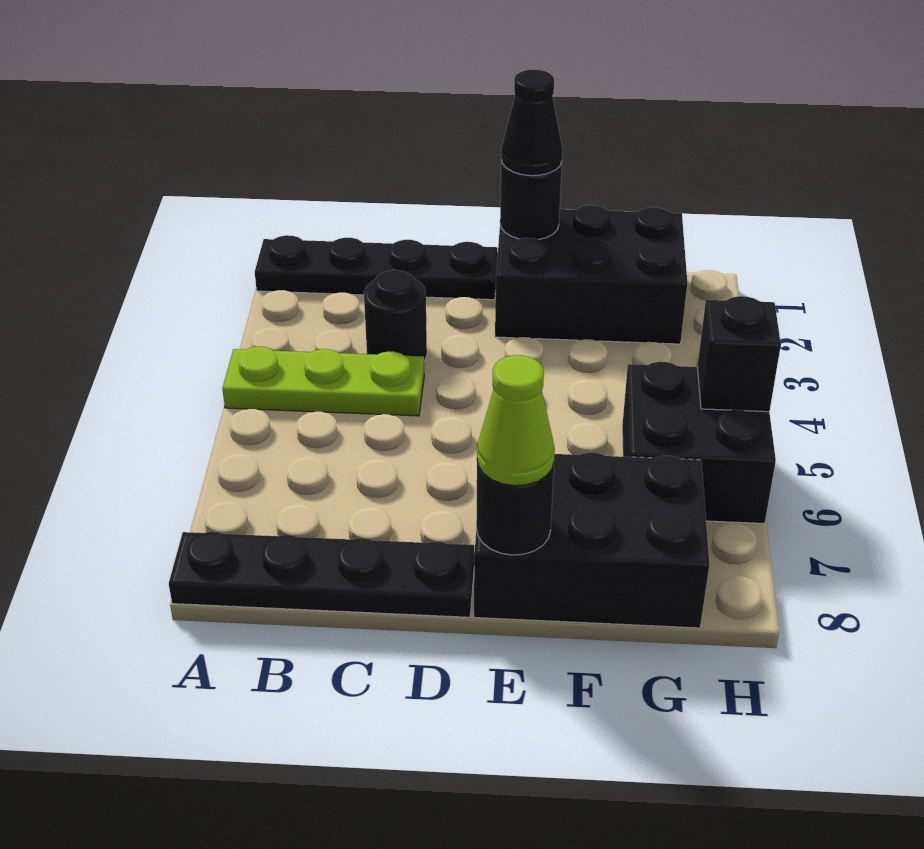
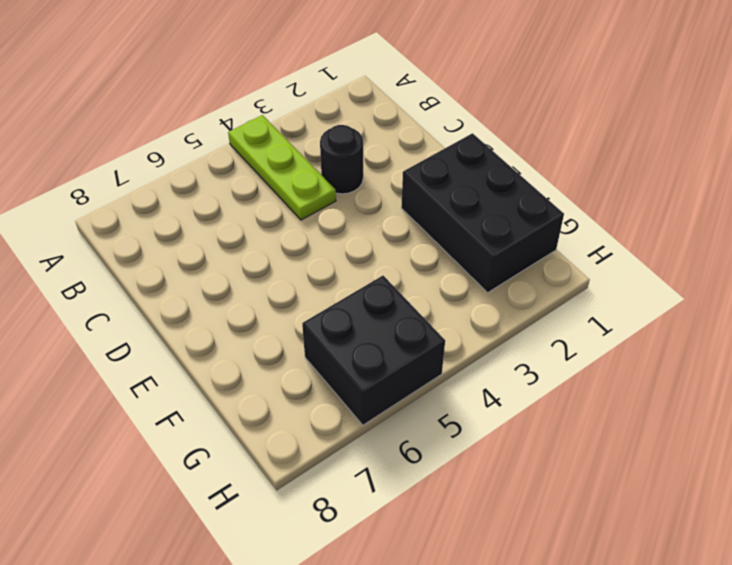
none -> black plate A1:D1 level 1
none -> black plate A8:D8 level 1
none -> black brick E7:G8 level 1

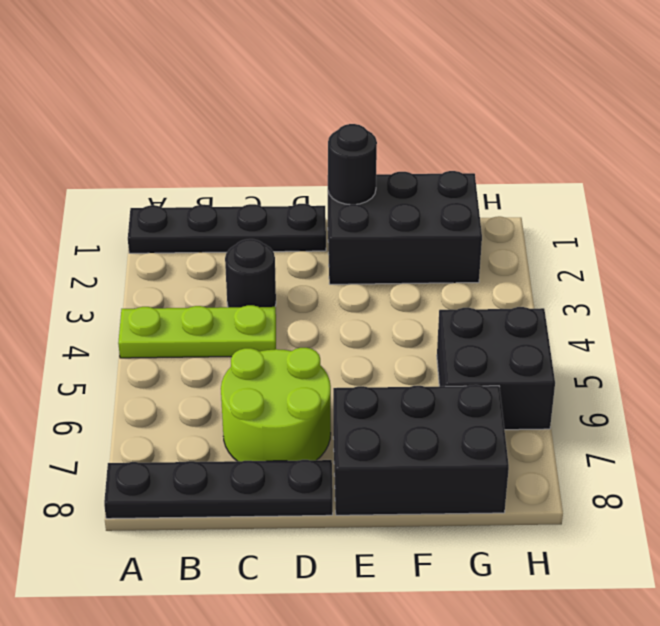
lime round brick C6:D7 level 1 -> none
none -> black round brick E8 level 2
none -> black brick H5 level 2
none -> black cone E1 level 3

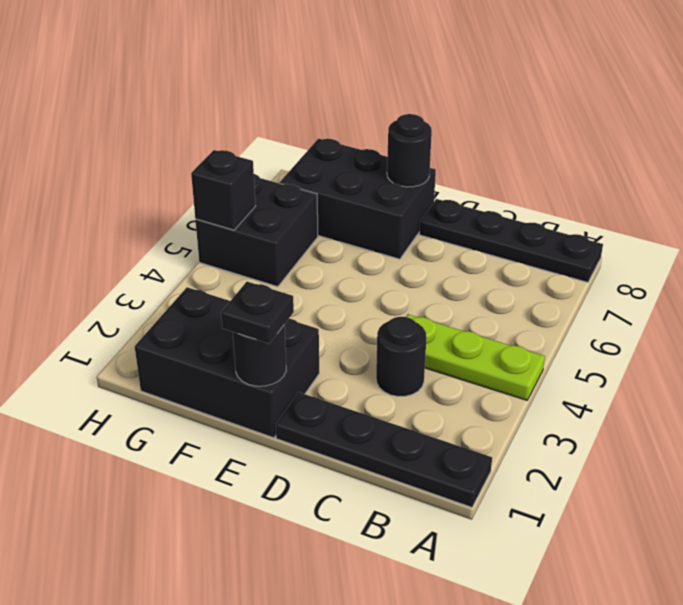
black plate E1 level 3 -> black cone E1 level 3
none -> lime cone E8 level 3

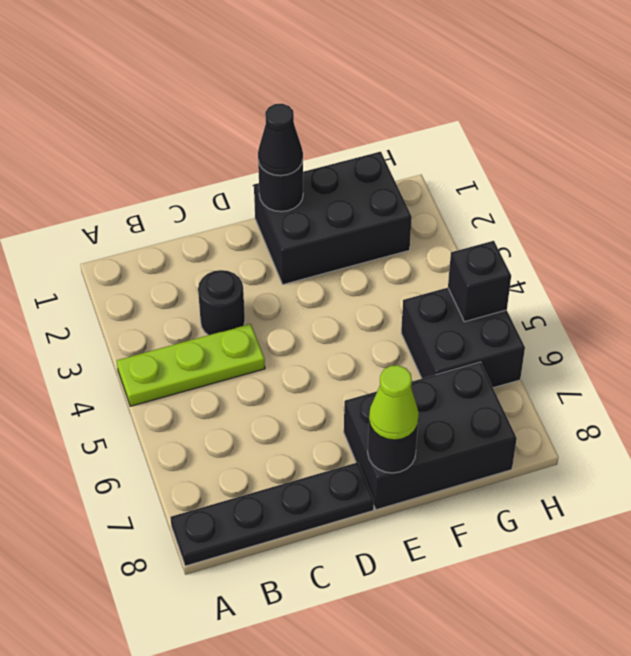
none -> black plate A1:D1 level 1

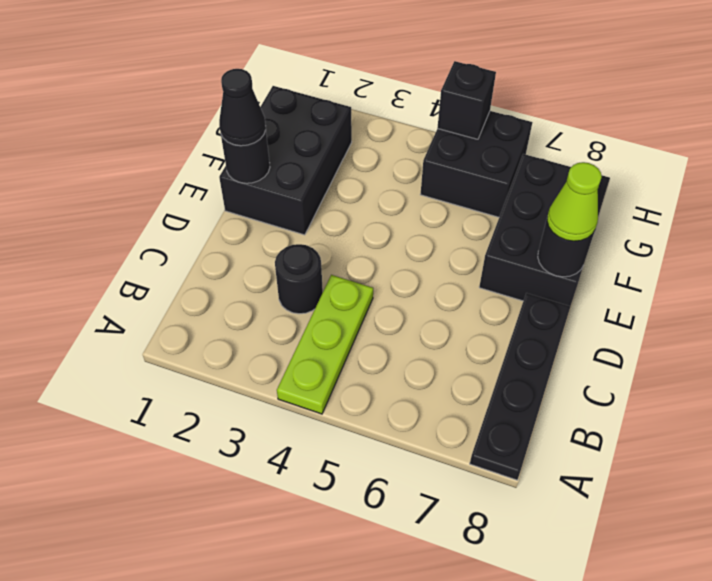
none -> black plate A1:D1 level 1

